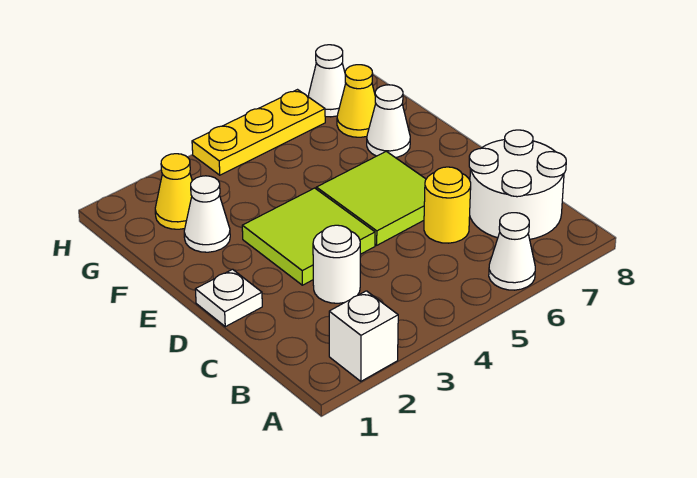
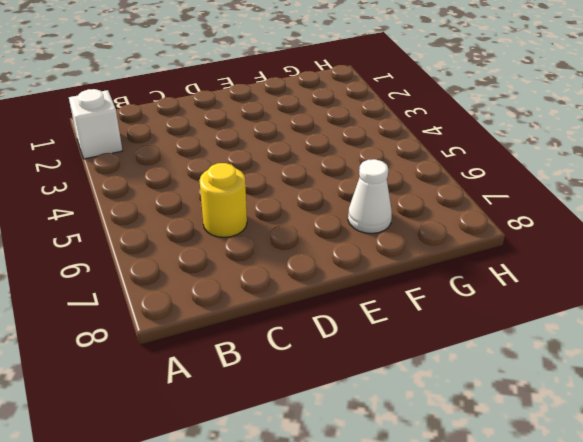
none -> white cone A6 level 1
none -> white round brick B7:C8 level 1
none -> white round brick C3 level 1

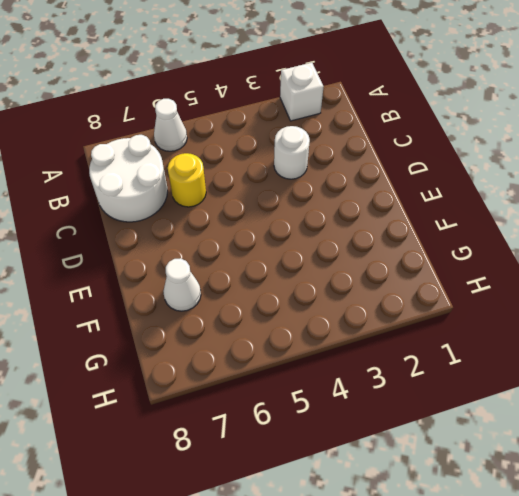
none -> white plate D1 level 1
none -> lime tile D3:E4 level 1
none -> lime tile D5:E6 level 1

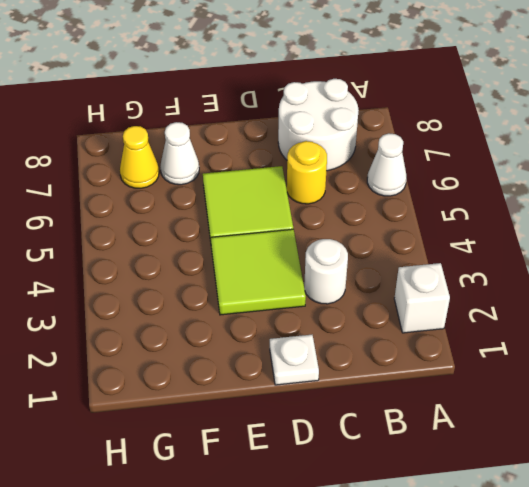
none -> white cone F2 level 1
none -> yellow cone G2 level 1
none -> yellow plate H4:H6 level 1

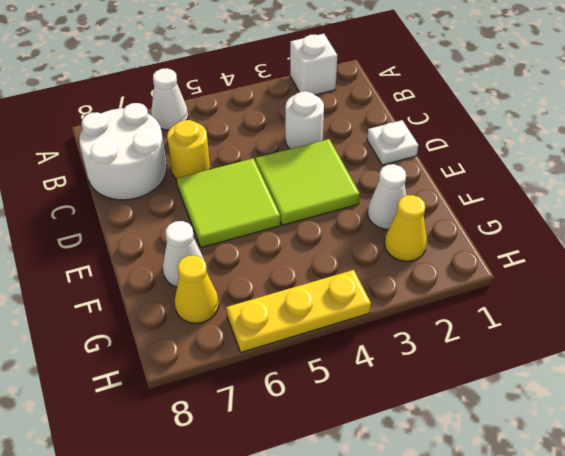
none -> white cone H7 level 1

